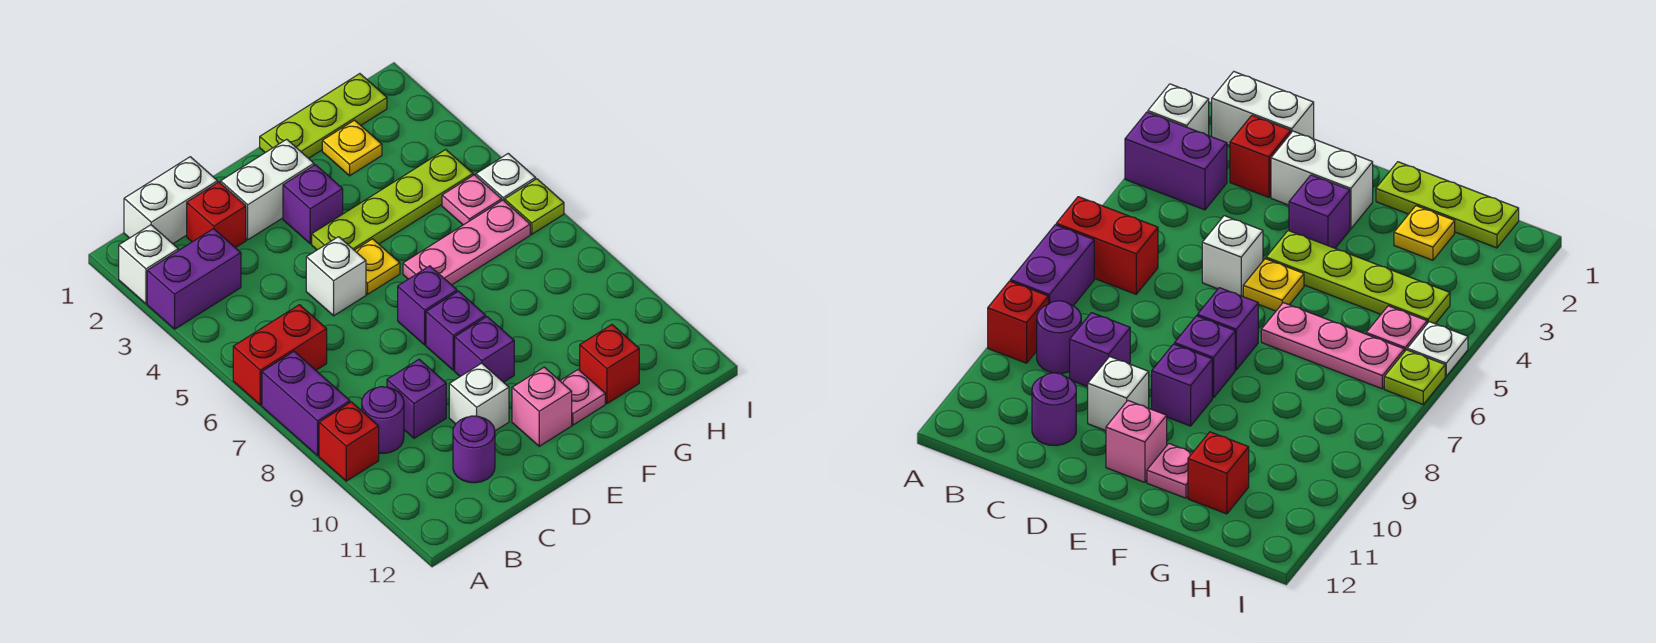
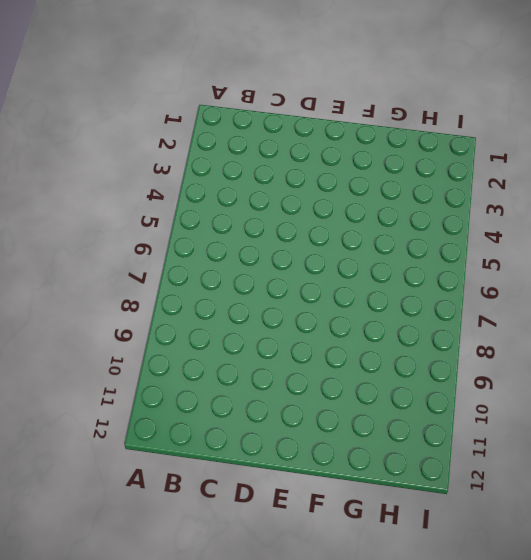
none -> white brick A2 level 1
none -> purple brick A3:B3 level 1
none -> red brick A6:B6 level 1

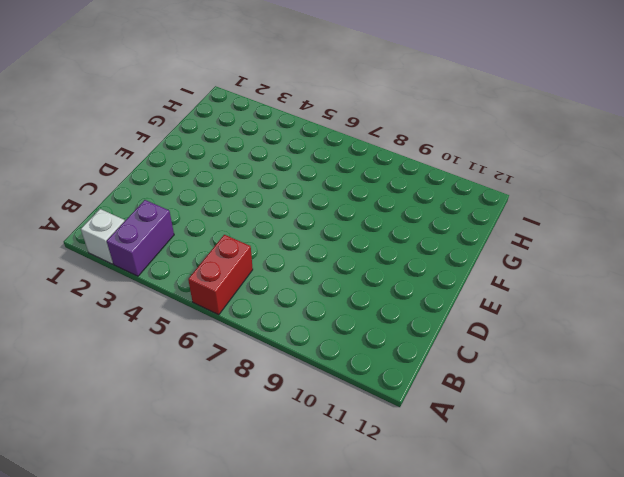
none -> purple brick A7:A8 level 1
none -> red brick A9 level 1
none -> white brick B1:C1 level 1

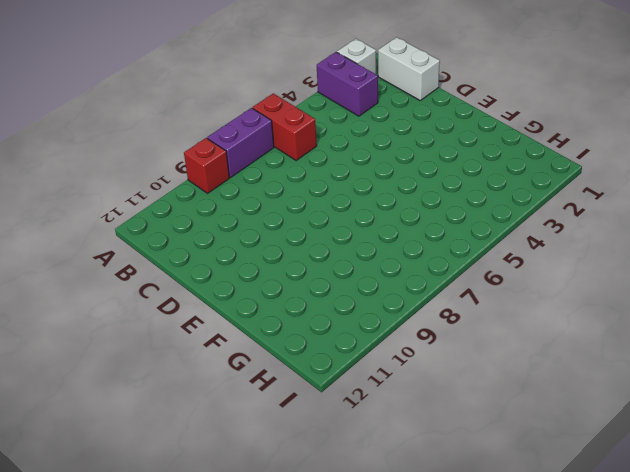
none -> purple round brick B9 level 1
none -> red brick C2 level 1
none -> purple brick C9 level 1

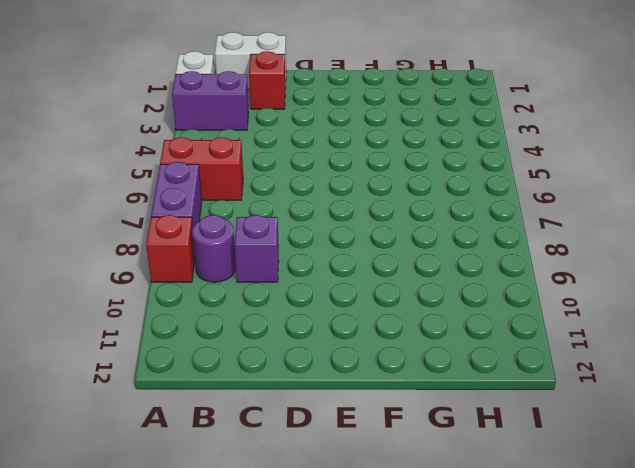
none -> purple round brick C11 level 1
none -> white brick D2:E2 level 1
none -> white brick D5 level 1

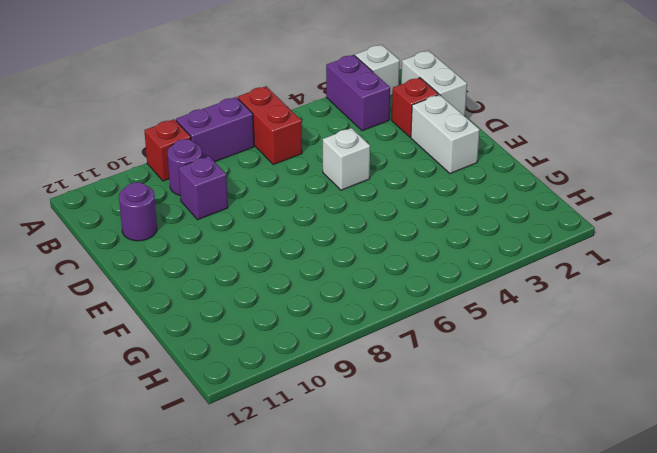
none -> white brick D10 level 1
none -> purple brick E3 level 1
none -> lime plate E4:H4 level 1

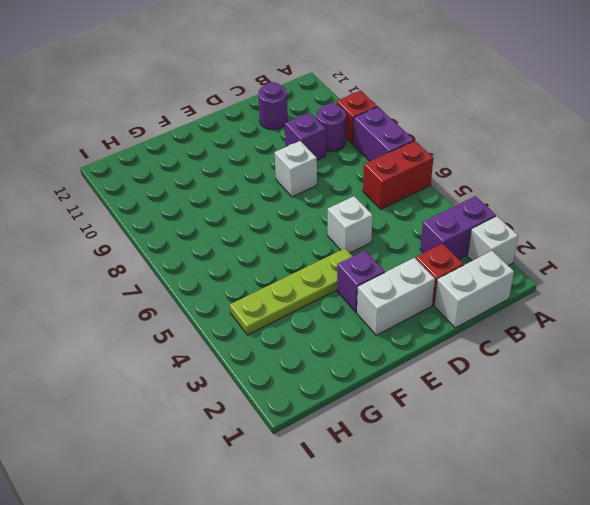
white brick D8 level 1 -> white brick D10 level 1
none -> yellow plate E5 level 1
none -> purple brick E7 level 1
none -> purple brick E8 level 1

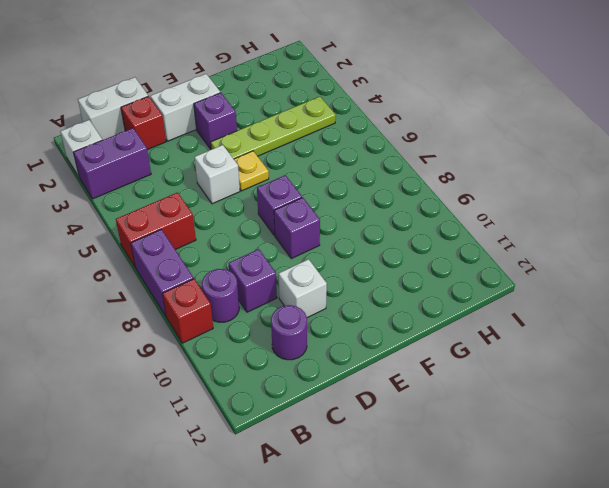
none -> purple brick E9 level 1
none -> pink brick E11 level 1
none -> lime plate F1:H1 level 1

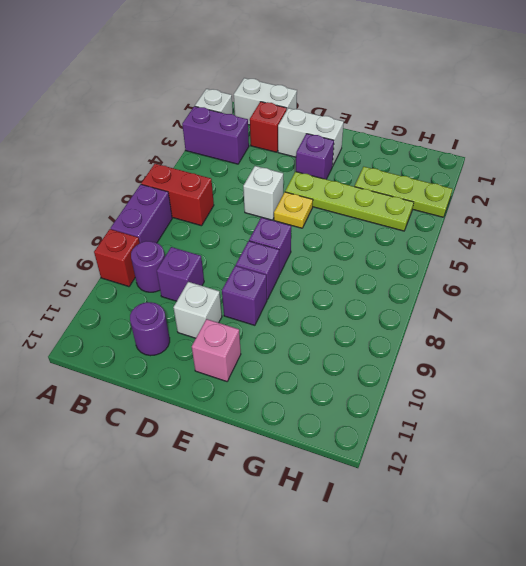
lime plate G3:I3 level 1 -> lime plate F1:H1 level 1
none -> pink plate F6:H6 level 1
none -> pink plate F11 level 1
none -> yellow plate G2 level 1

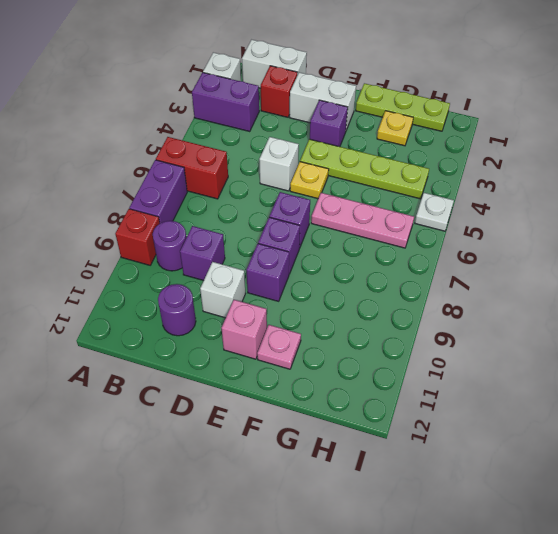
none -> red brick G11 level 1
none -> pink plate H5 level 1
none -> lime plate I6 level 1

